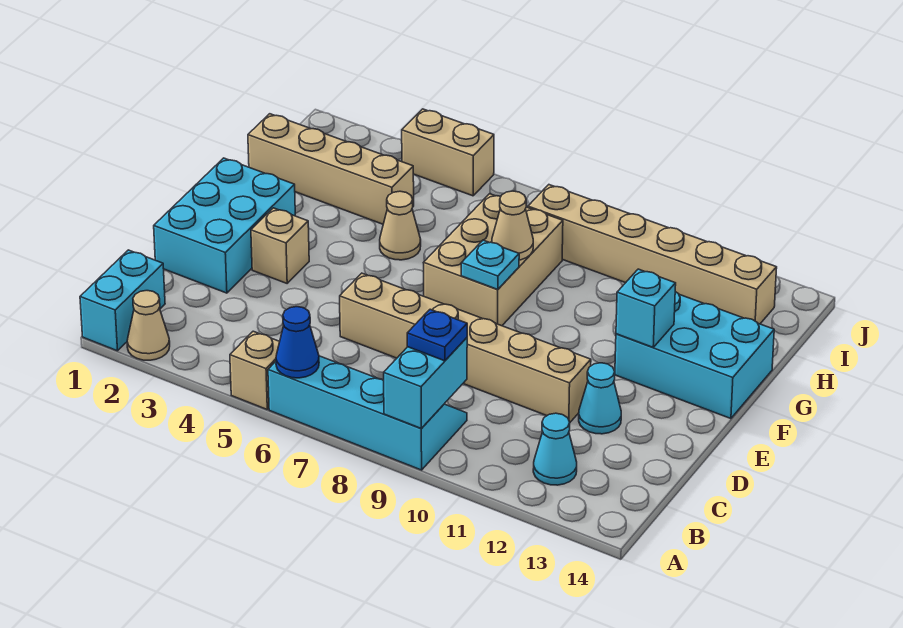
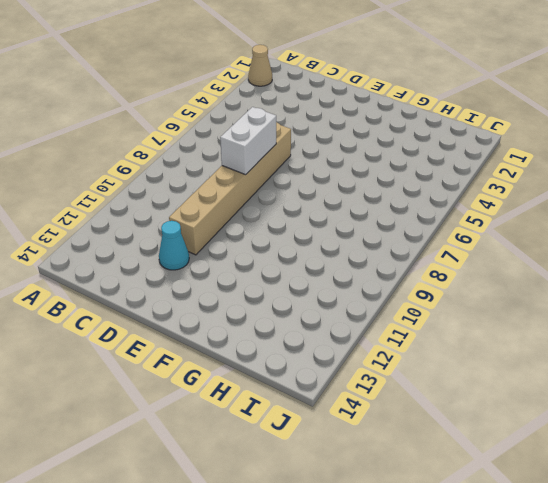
white brick D7:D8 level 2 -> none
none -> cyan brick A1:B1 level 1
none -> tan brick A5 level 1
none -> cyan slope A6:B9 level 1 top A

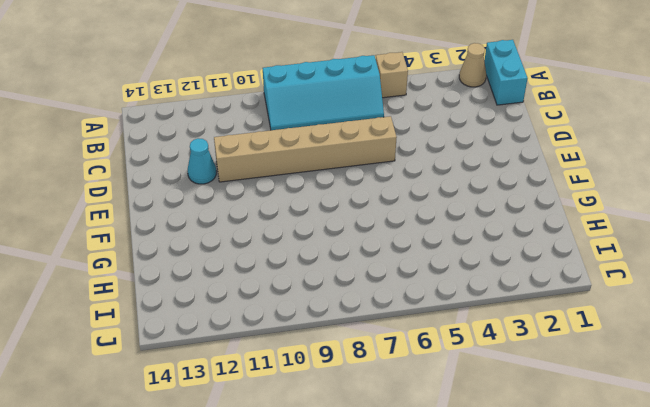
none -> cyan cone B12 level 1
none -> cyan brick D1:F2 level 1
none -> tan brick E3 level 1

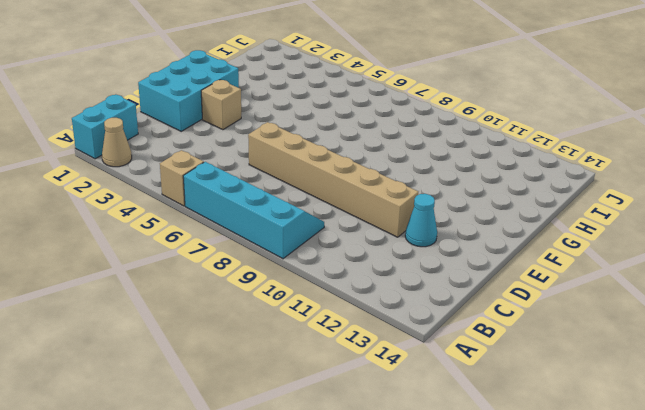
none -> cyan cone B12 level 1
none -> tan brick F7:H8 level 1
none -> cyan brick F12:G14 level 1

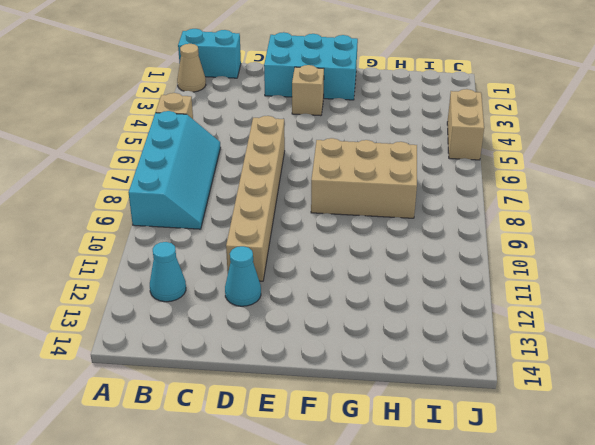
none -> cyan brick F12:G14 level 1
none -> tan cone G5 level 1
none -> tan brick H1:H4 level 1

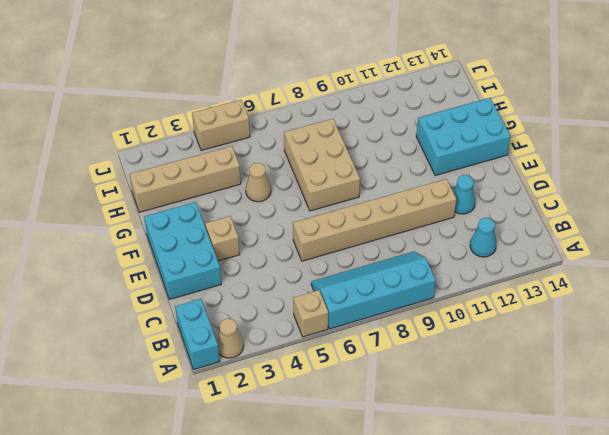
none -> tan brick I8:I13 level 1
none -> blue cone A6 level 2
none -> cyan brick A9:B9 level 2

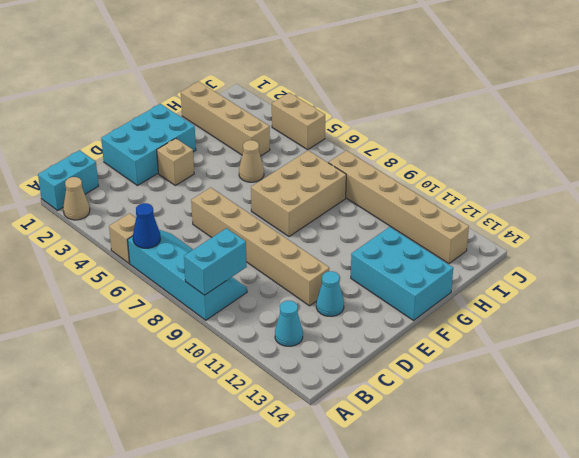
none -> cyan plate F8 level 2
none -> cyan brick F12 level 2
none -> tan cone G8 level 2

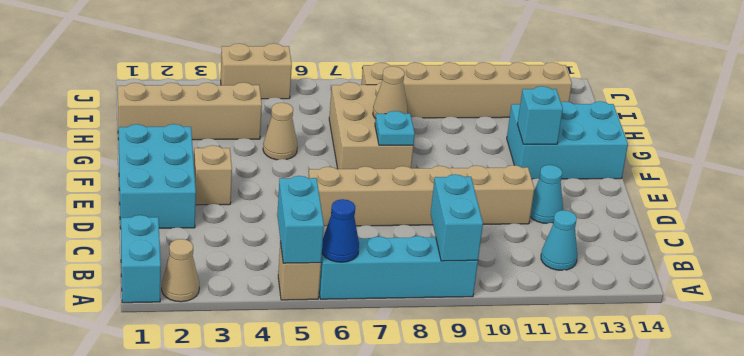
cyan brick A5:B5 level 2 -> none
none -> blue plate B9 level 3

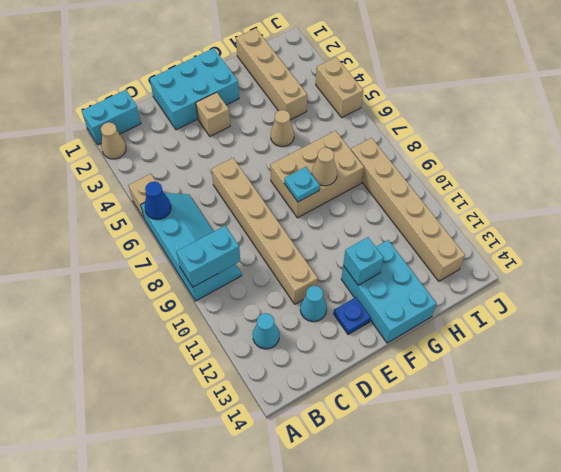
blue plate E13 level 1 -> blue plate B9 level 3

